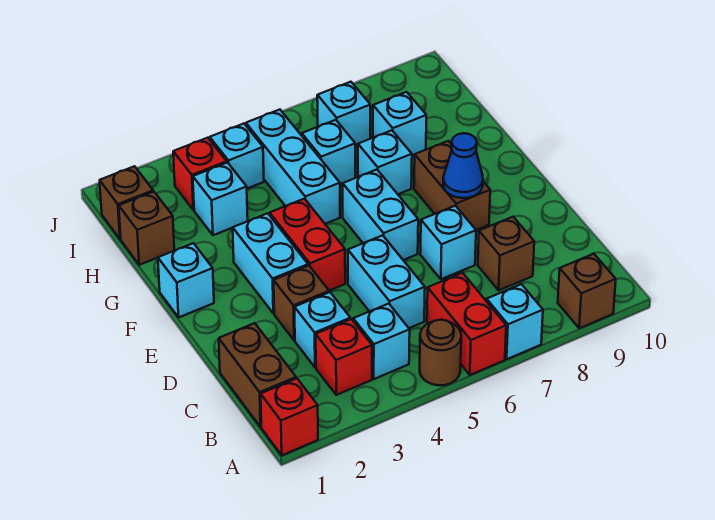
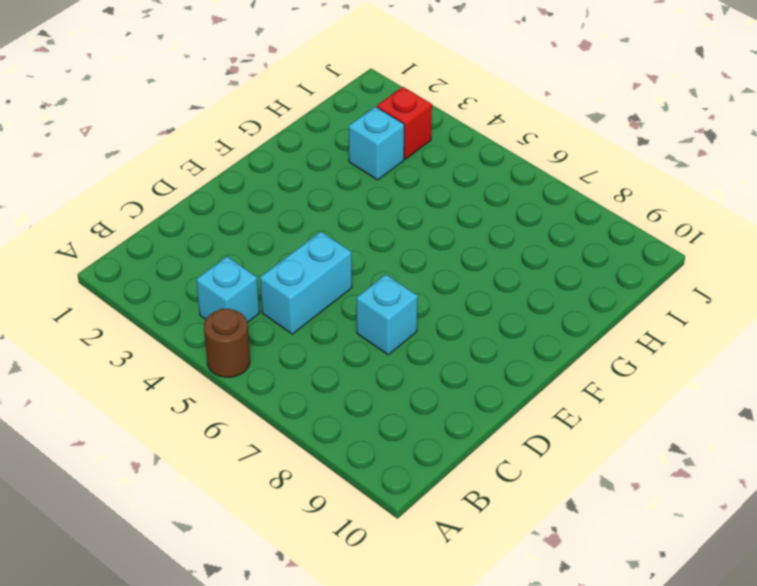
none -> red brick A1 level 1
none -> red brick A6:B6 level 1
none -> cyan brick A7 level 1

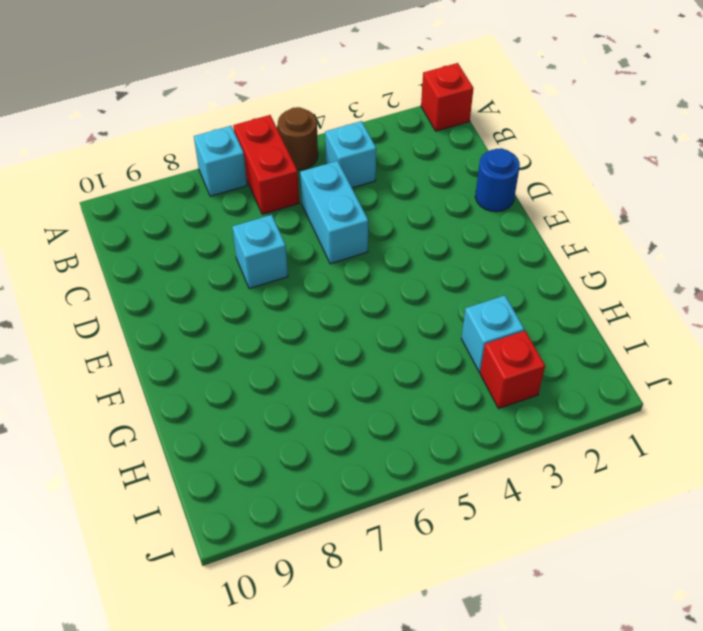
blue round brick D1 level 1 -> none
none -> brown brick A9 level 1
none -> brown brick B1:C1 level 1
none -> red brick B3 level 1

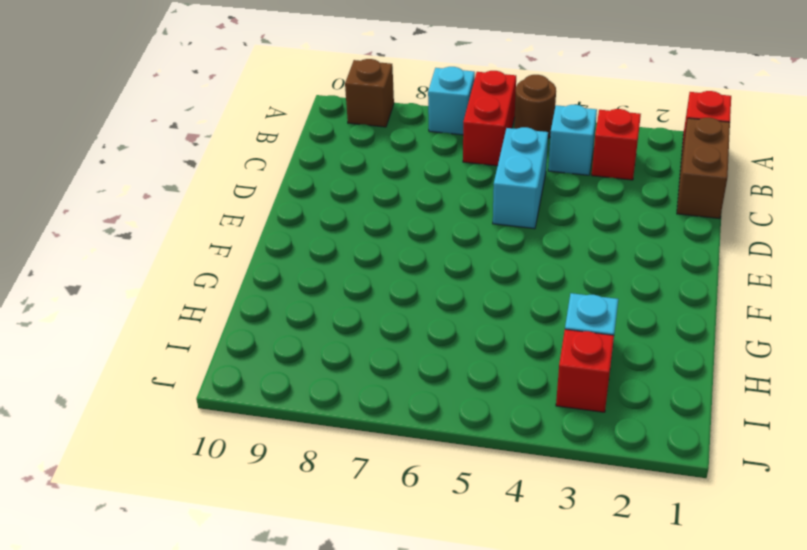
none -> cyan brick C3 level 1
none -> brown brick C8 level 1
none -> brown brick D3 level 1

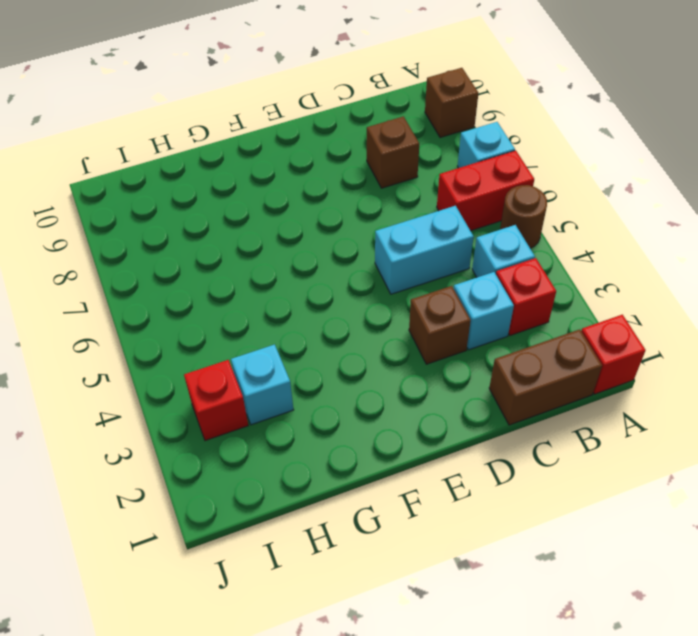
none -> cyan brick D7 level 1
none -> cyan brick E3:F3 level 1
none -> red brick E4:F4 level 1

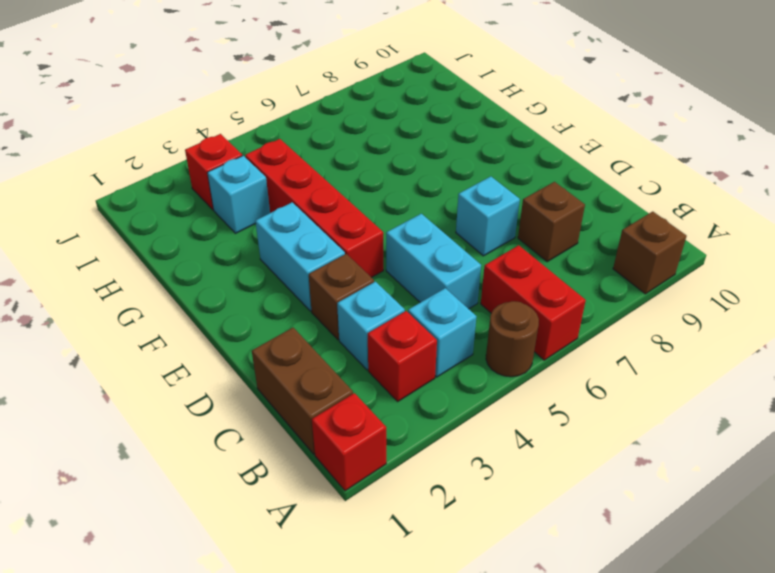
red brick E4:H4 level 1 -> red brick E4:F4 level 1
none -> cyan brick A7 level 1
none -> cyan brick E6:F6 level 1
none -> brown brick E8:F8 level 1

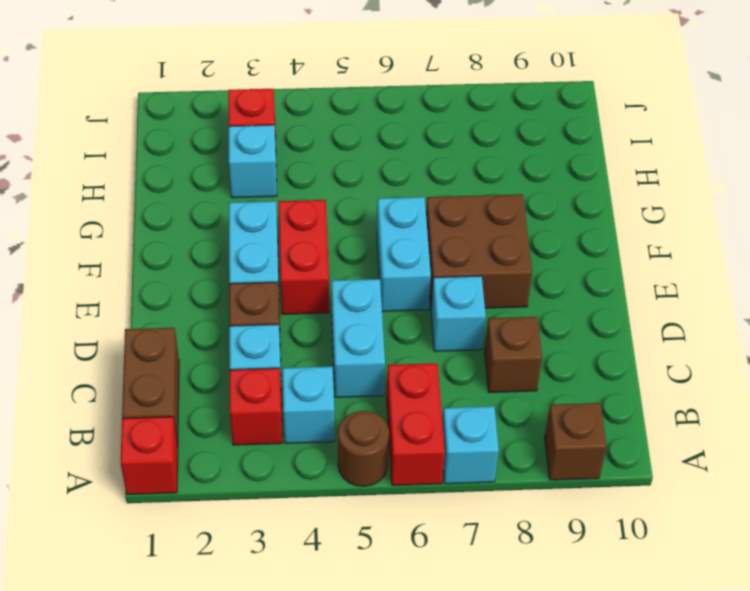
brown brick E7:F8 level 1 -> brown brick E8:F8 level 1
none -> cyan brick F1 level 1
none -> cyan brick G5:I5 level 1
none -> cyan brick G7 level 1

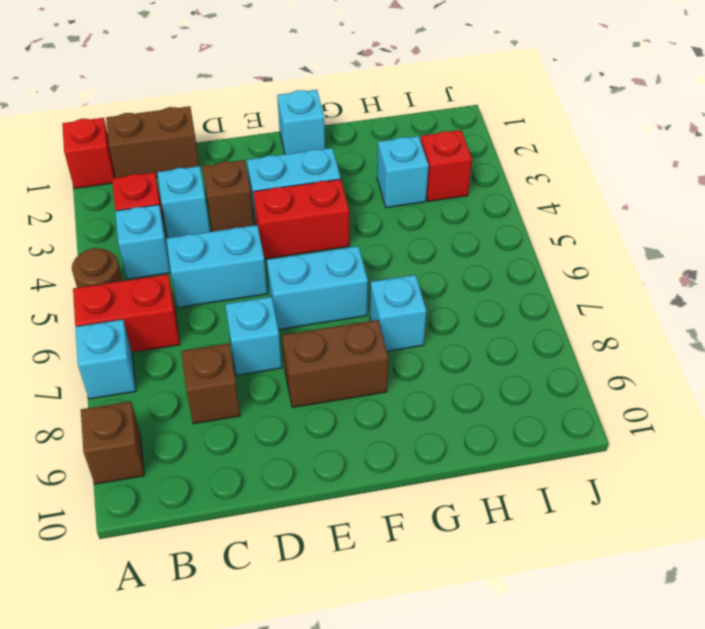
none -> cyan brick G5:I5 level 1
none -> brown brick H1 level 1
none -> cyan brick H6 level 1

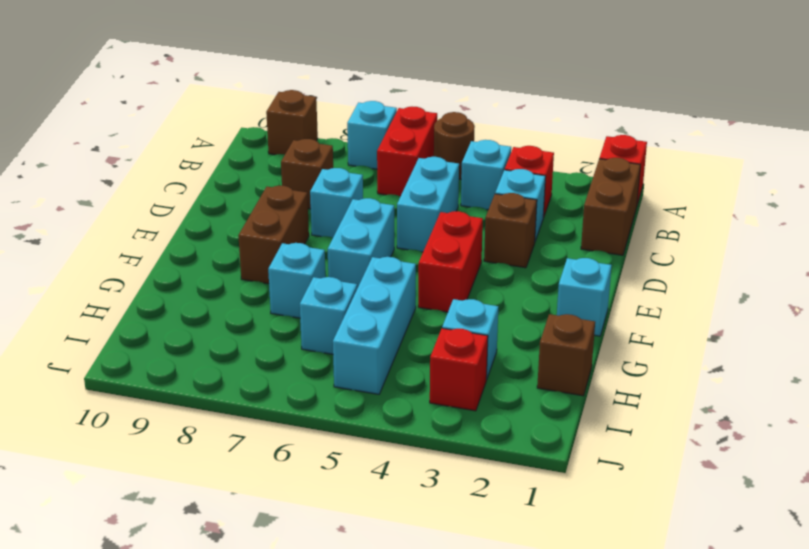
none -> cyan brick E3:F3 level 1
none -> cyan brick H8 level 1
none -> brown brick I1 level 1

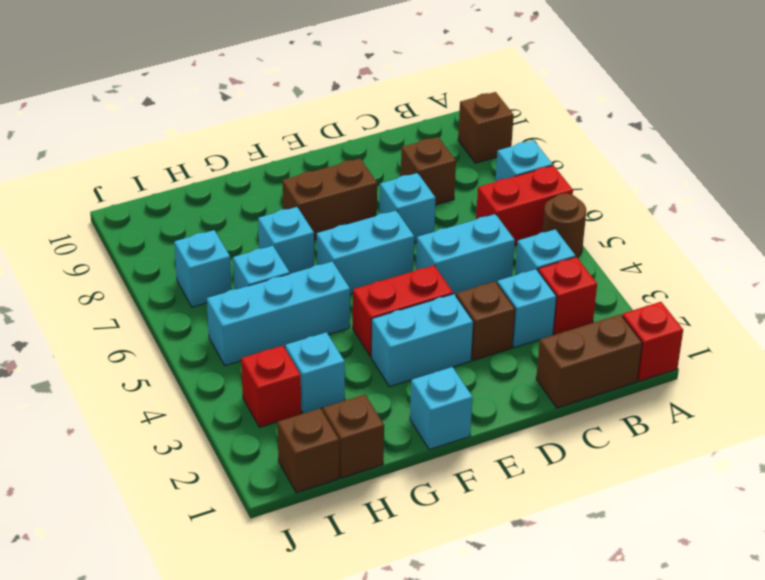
none -> cyan brick H8 level 1
none -> cyan brick I4 level 1
none -> blue cone E8 level 2

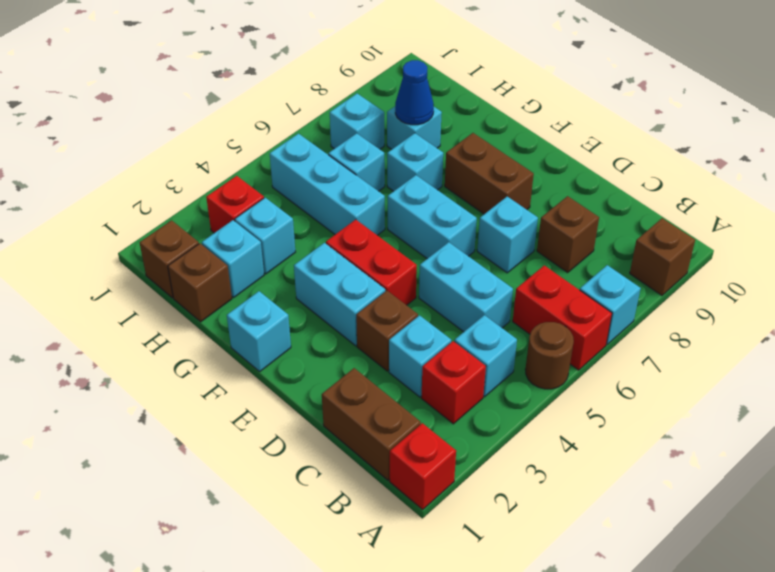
cyan brick H2 level 1 -> cyan brick I4 level 1
blue cone H8 level 2 -> blue cone E8 level 2

